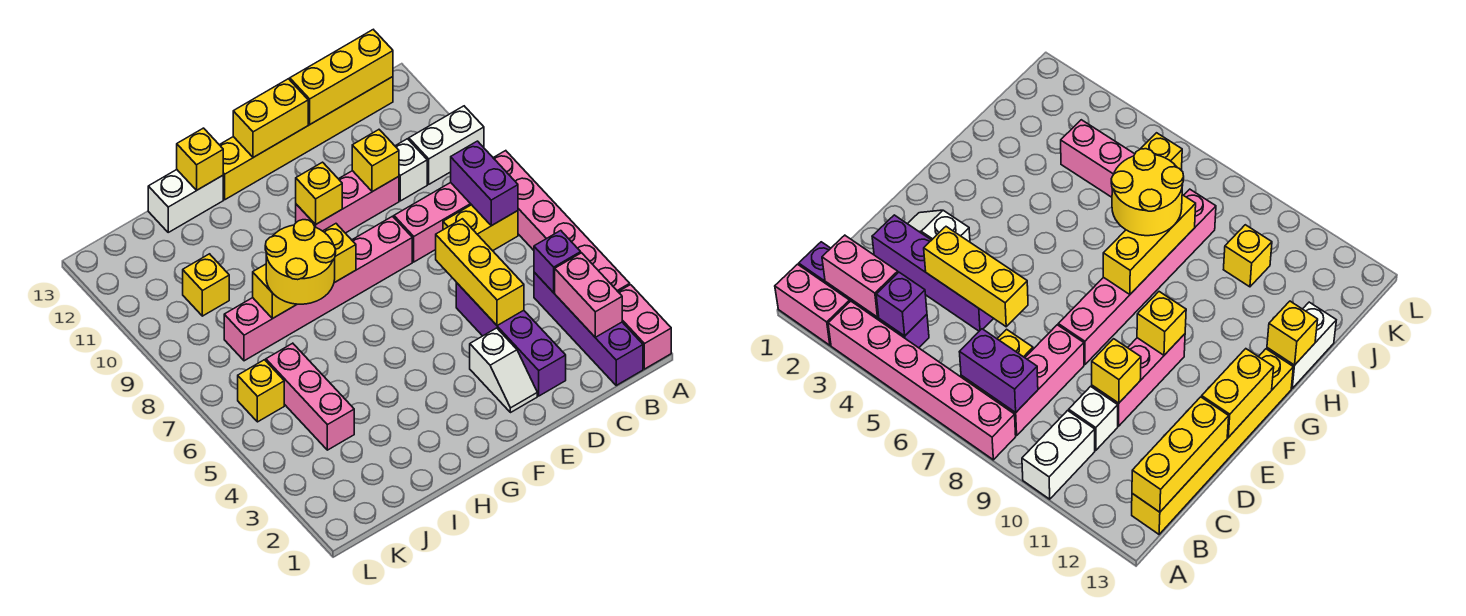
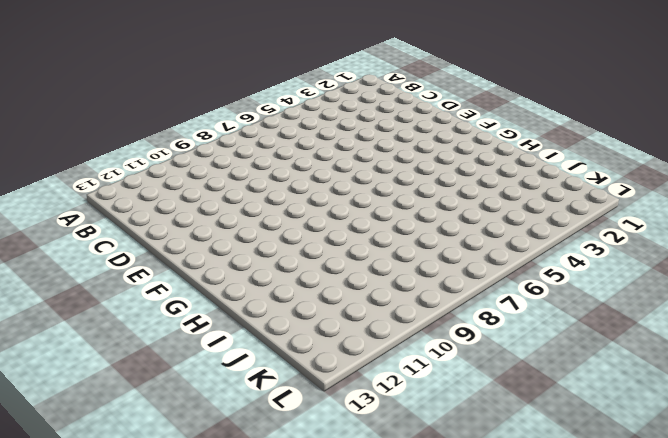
none -> pink brick A1:A2 level 1
none -> pink brick A3:A8 level 1
none -> white brick A10:B10 level 1

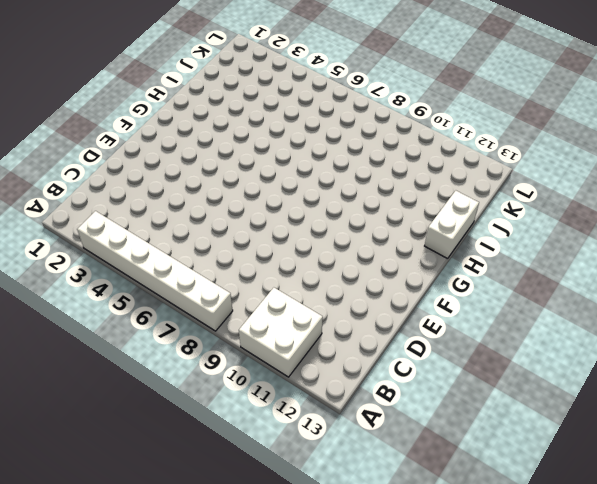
white brick A3:A8 level 1 -> pink brick A3:A8 level 1
white brick A10:B11 level 1 -> white brick A10:B10 level 1
none -> pink brick A1:A2 level 1
none -> purple brick B1:B4 level 1
none -> yellow brick B7:C7 level 1

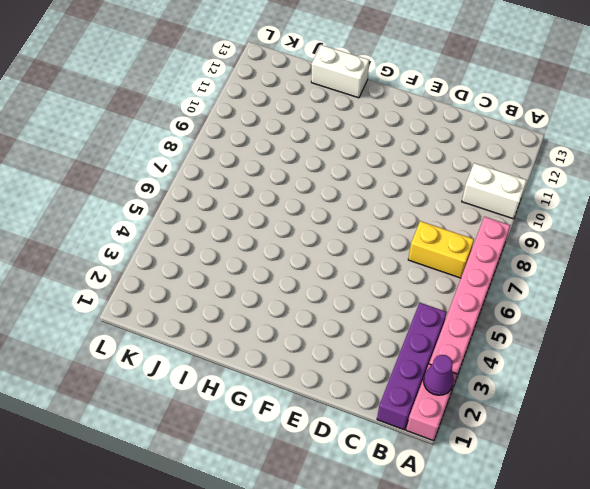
purple cone A2 level 2 -> none
none -> pink brick B8:D8 level 1
none -> yellow brick B13:G13 level 1
none -> white brick C10 level 1

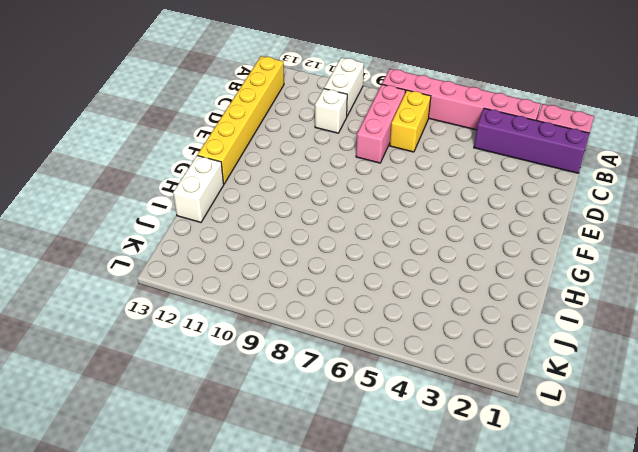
none -> purple brick D2:D5 level 1
none -> pink brick D10:F10 level 1
none -> white slope E2:E3 level 1 top 3

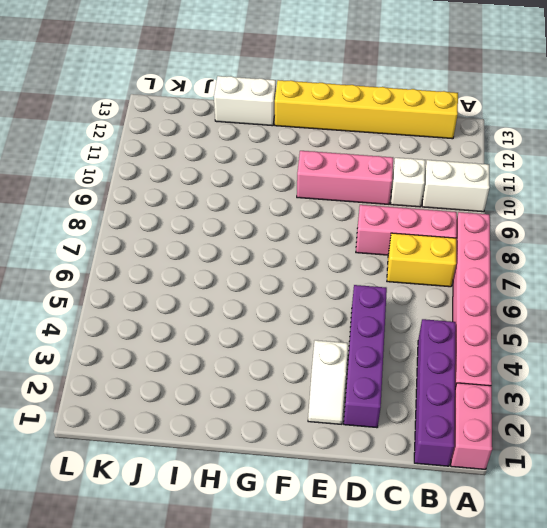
none -> pink brick E8:J8 level 1
none -> pink brick J4:J6 level 1
none -> yellow brick J10 level 1

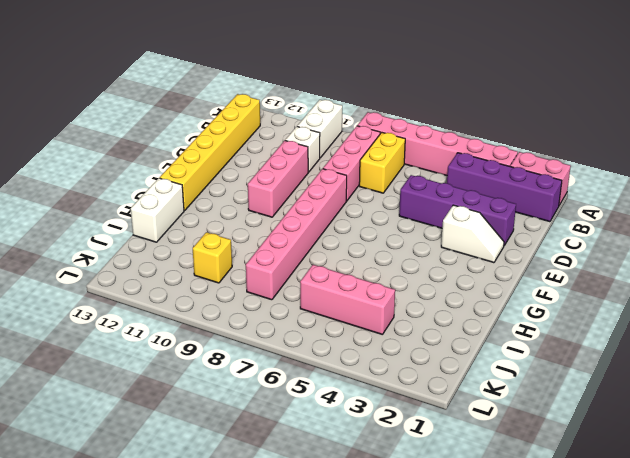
none -> yellow brick K6 level 1
none -> pink brick B2:B3 level 2
none -> purple brick B4 level 2

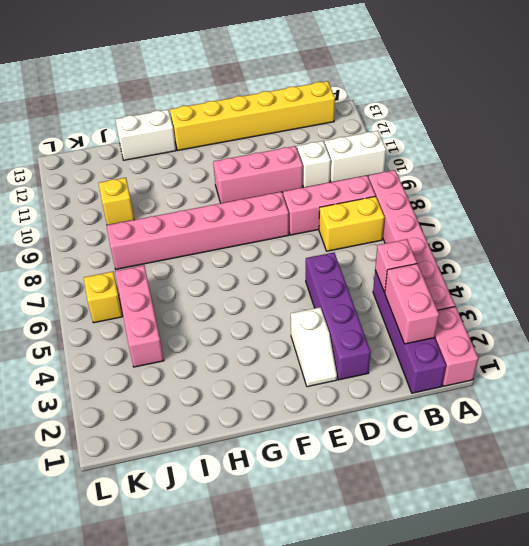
pink brick B4 level 2 -> purple brick B4 level 2
none -> purple brick B7:B8 level 2
none -> yellow brick B13:D13 level 2
none -> yellow brick D4:D6 level 2

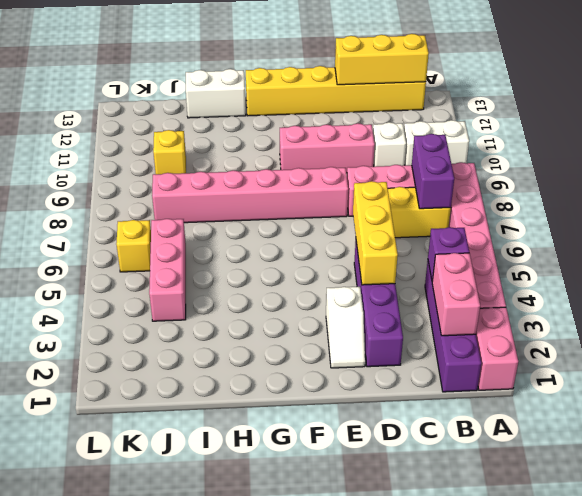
none -> yellow brick D10 level 2
none -> yellow brick E13:F13 level 2
none -> yellow brick F10 level 2

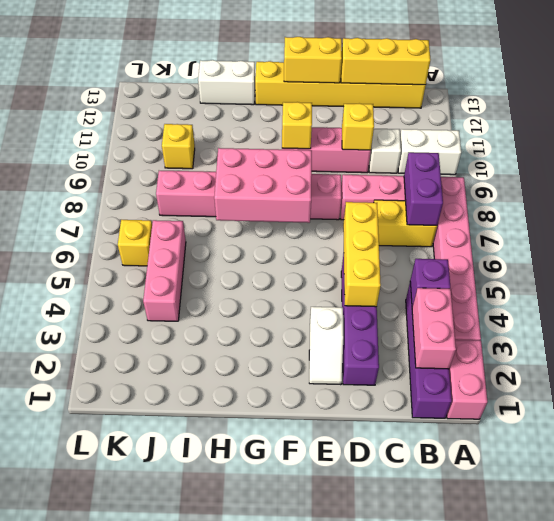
pink brick F7:H8 level 2 -> yellow brick G8:I8 level 2
none -> yellow brick H13 level 2
none -> yellow round brick H7:I8 level 3

